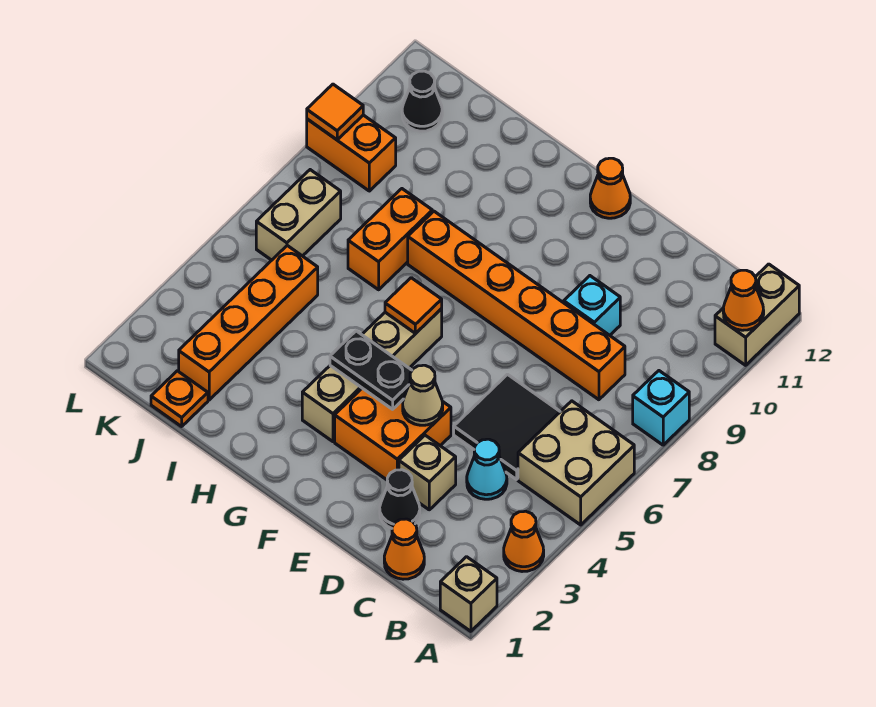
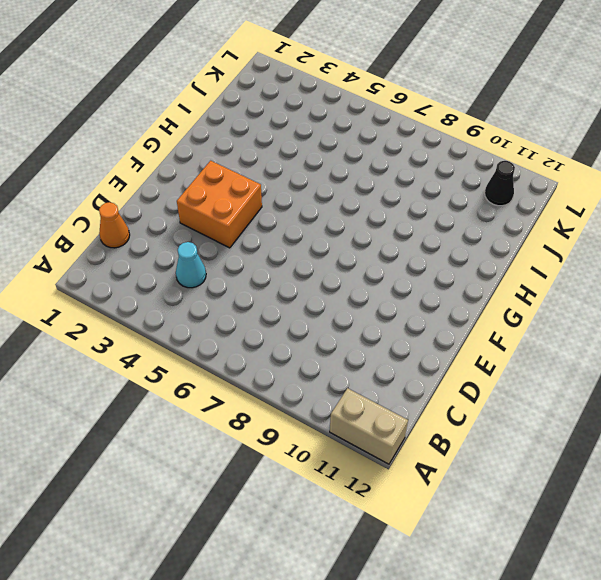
none -> tan brick A1 level 1
none -> orange cone A3 level 1
none -> tan brick A5:B6 level 1

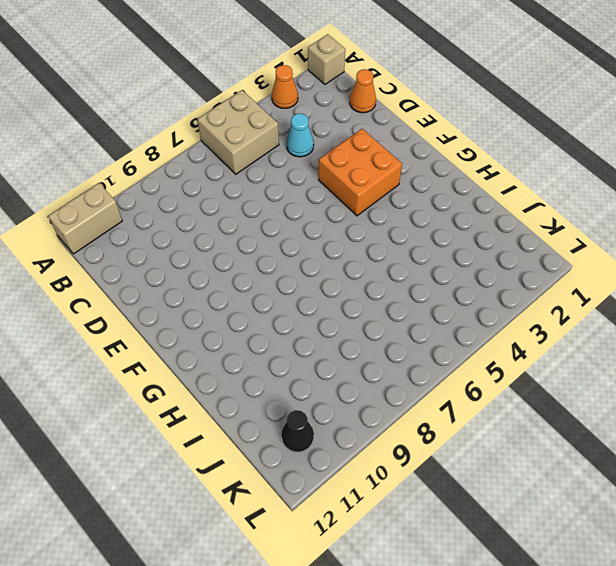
none -> cyan brick A8 level 1
none -> black tile C5:D6 level 1
none -> orange brick C8:H8 level 1

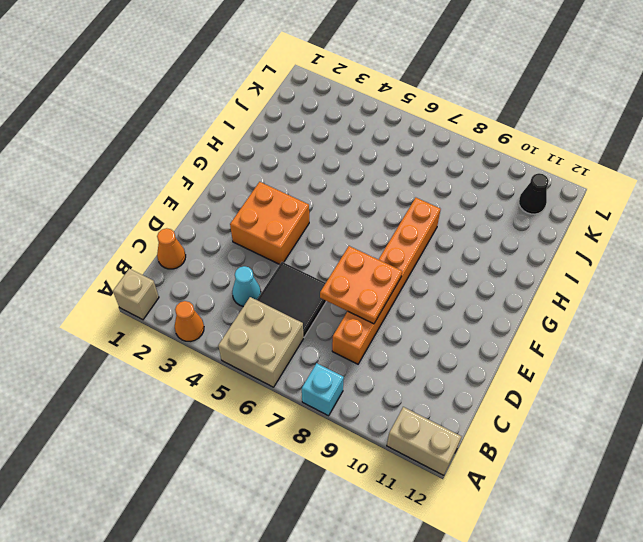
orange plate D7:E8 level 2 -> none
none -> black cone D2 level 1
none -> tan brick D3 level 1
none -> cyan brick D9 level 1

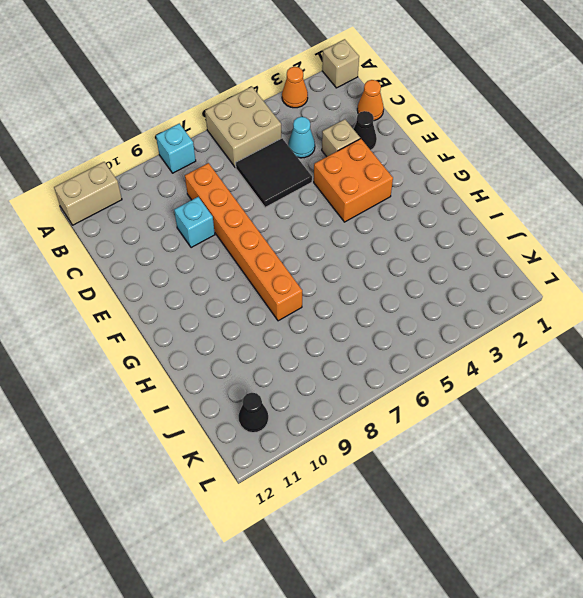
none -> orange cone F12 level 1
none -> tan brick G3:G6 level 1
none -> orange brick I7:I8 level 1

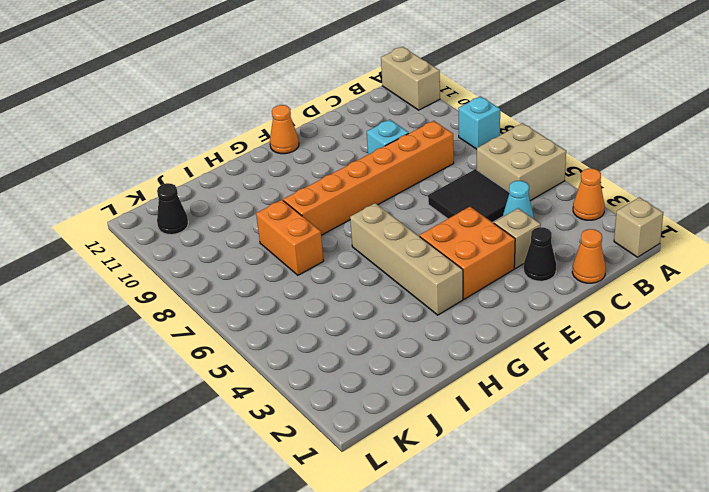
none -> orange plate J1 level 1
none -> orange brick J2:J5 level 1
none -> tan brick K6:K7 level 1

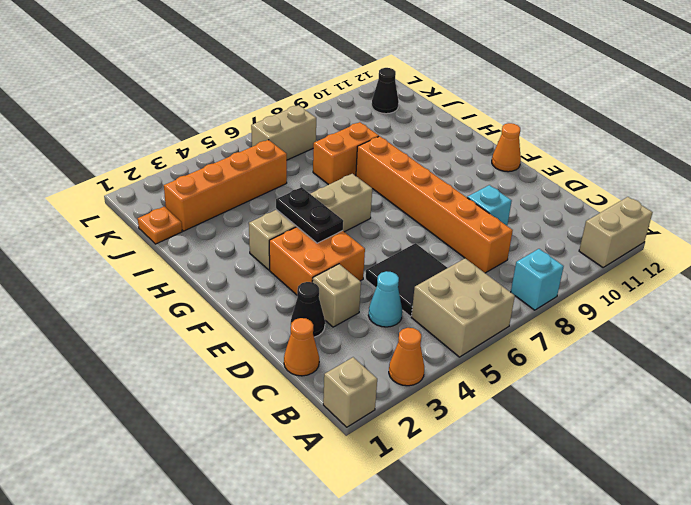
none -> orange brick K9:L9 level 1
none -> orange cone A11 level 2
none -> tan cone E4 level 2

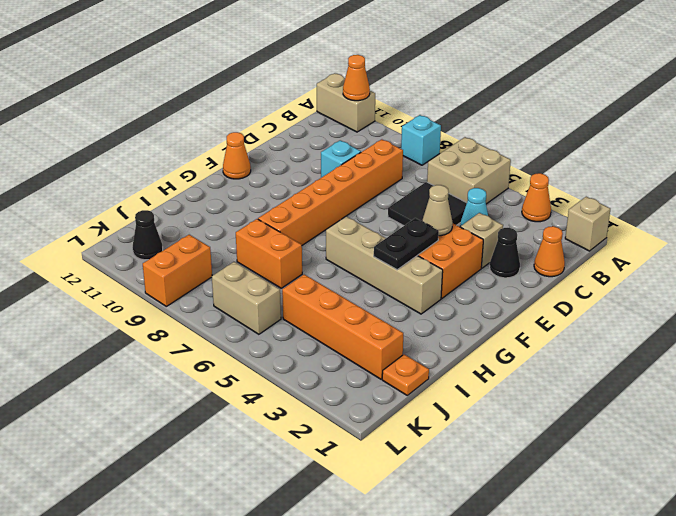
none -> orange tile G6 level 2
none -> orange tile L9 level 2

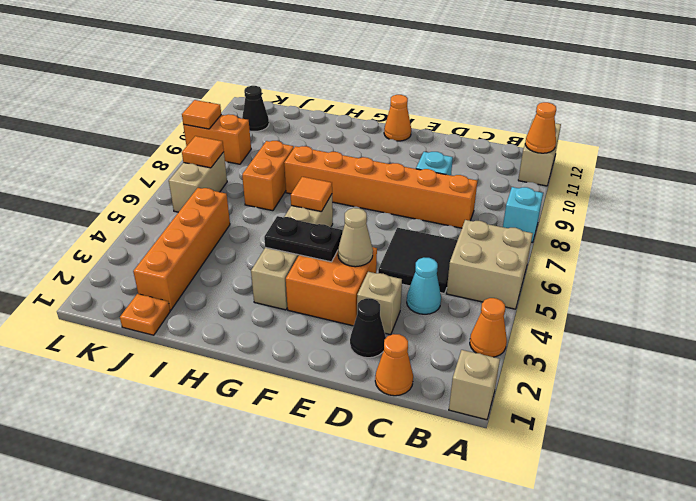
orange tile K7 level 2 -> none

